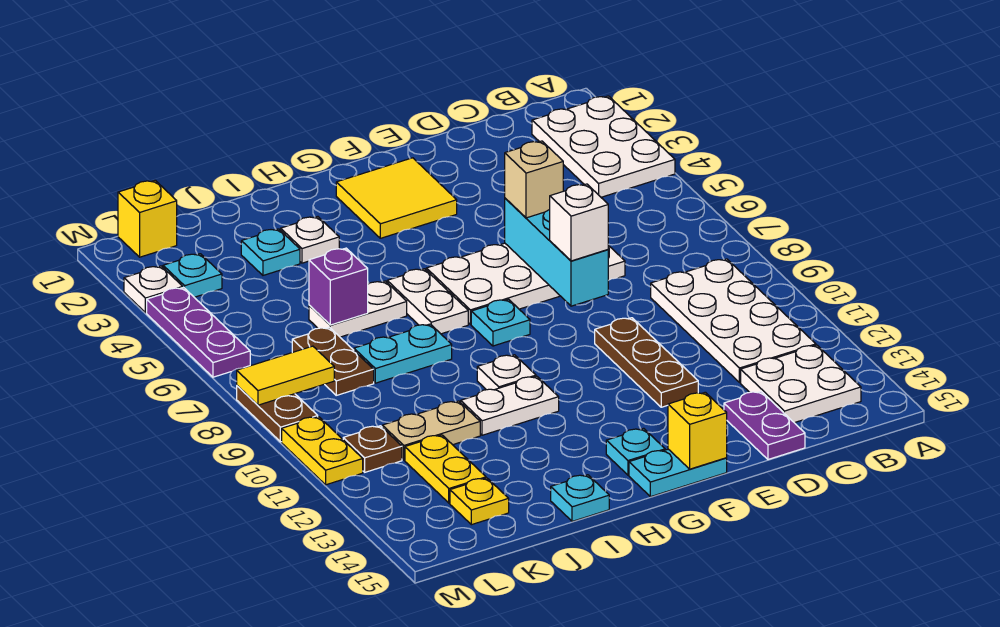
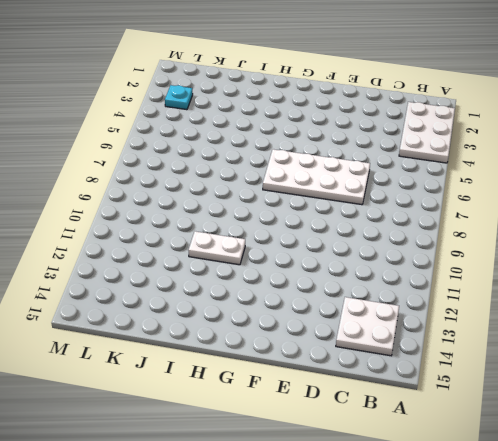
none -> white plate B9:C12 level 1
none -> purple plate D14:D15 level 1
none -> brown plate E10:E12 level 1
none -> yellow tile F2:G3 level 1

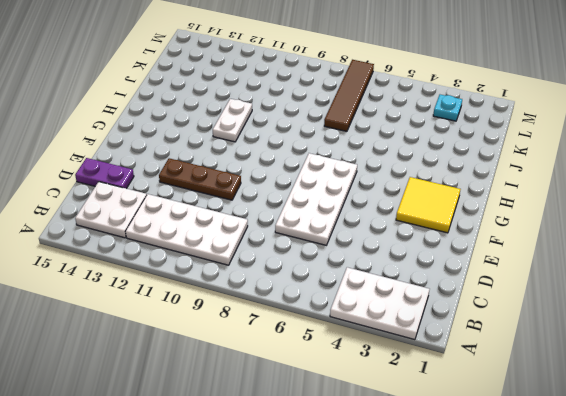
brown tile J7:M7 level 1 -> brown plate K7:K8 level 1
none -> cyan plate F15:G15 level 1
none -> cyan plate G8 level 1
none -> cyan plate G14 level 1
none -> white plate H6:H7 level 1

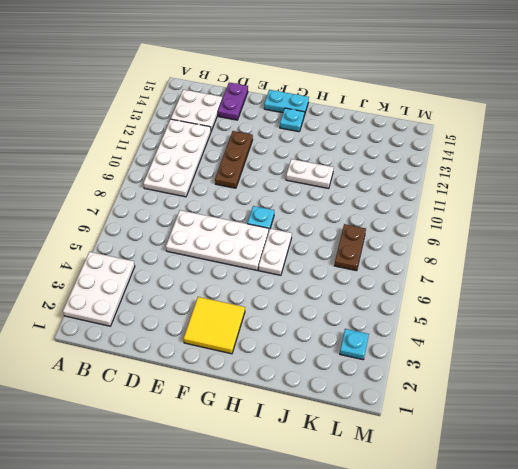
none -> white plate H10 level 1
none -> white plate I3 level 1
none -> white plate I6:J6 level 1
none -> cyan plate I8:J8 level 1

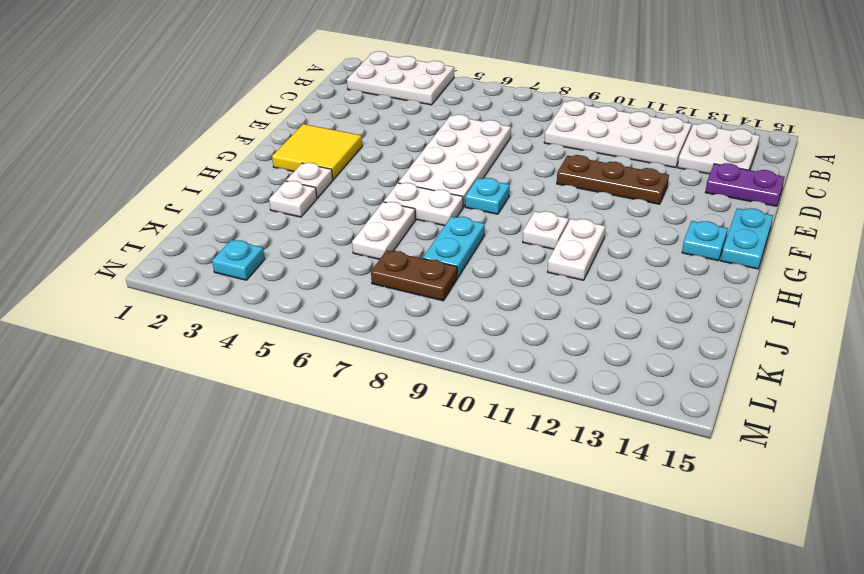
white plate H3 level 1 -> white plate M3 level 1
none -> cyan plate I15 level 1
none -> cyan plate J3 level 1
none -> tan plate J11:K11 level 1
none -> yellow plate K12:K13 level 1

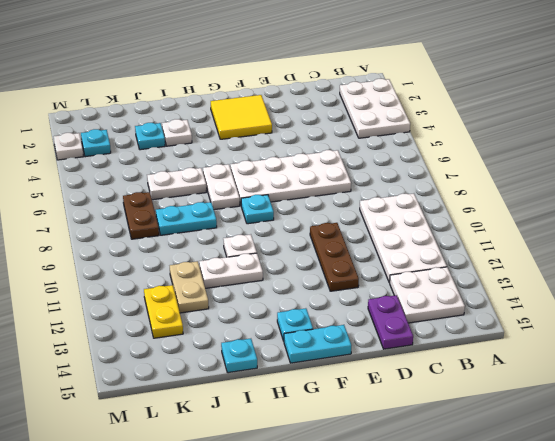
tan plate J11:J12 level 1 -> tan plate J11:K11 level 1
none -> yellow plate K14 level 1
none -> yellow brick L1 level 1
none -> brown plate L11 level 1
none -> purple plate M4:M6 level 1

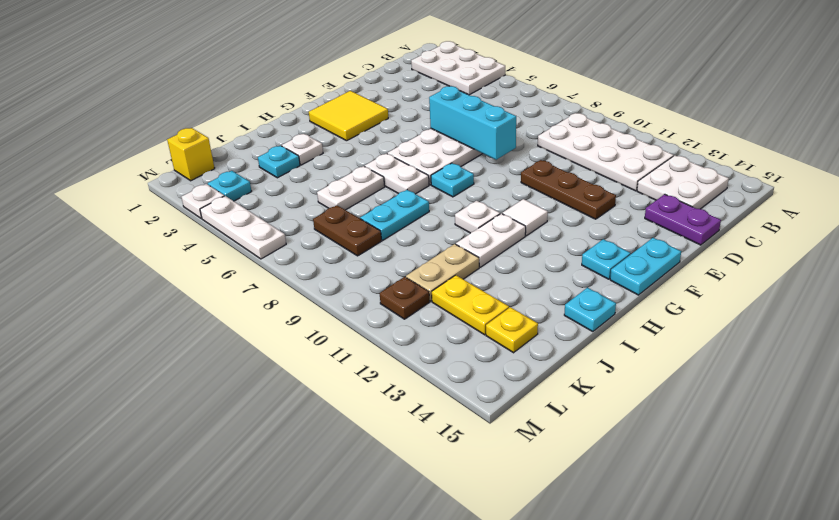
white tile G11 level 1 -> none
white plate M4:M6 level 1 -> purple plate M4:M6 level 1
none -> brown plate M8:M9 level 1
none -> yellow plate M10:M11 level 1
none -> yellow brick F15 level 2
none -> purple brick J6 level 2

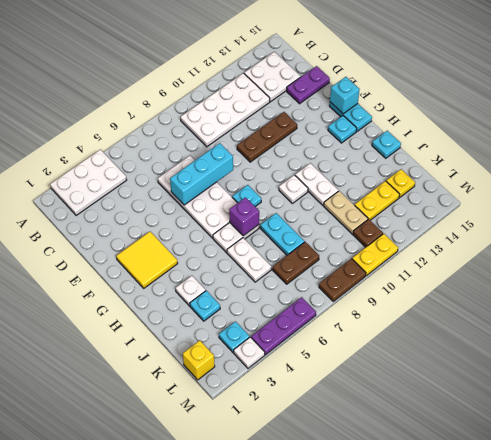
cyan brick F15 level 2 -> yellow brick F15 level 2
purple brick H7 level 2 -> purple brick J6 level 2
none -> yellow tile L8:M8 level 2
none -> tan brick E6 level 3
none -> white brick E8 level 3

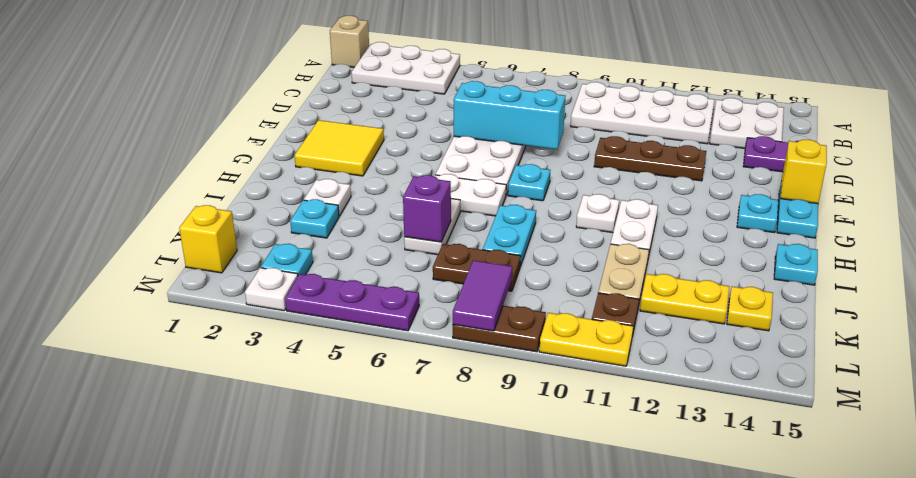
tan brick A1 level 1 -> tan brick E6 level 3
purple tile L8:M8 level 2 -> yellow tile L8:M8 level 2
none -> white brick E8 level 3

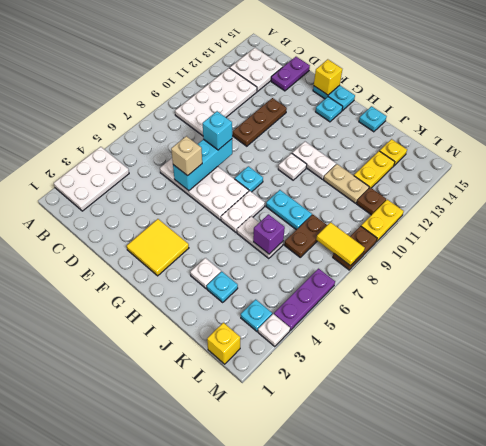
cyan brick E8 level 3 -> white brick E8 level 3

